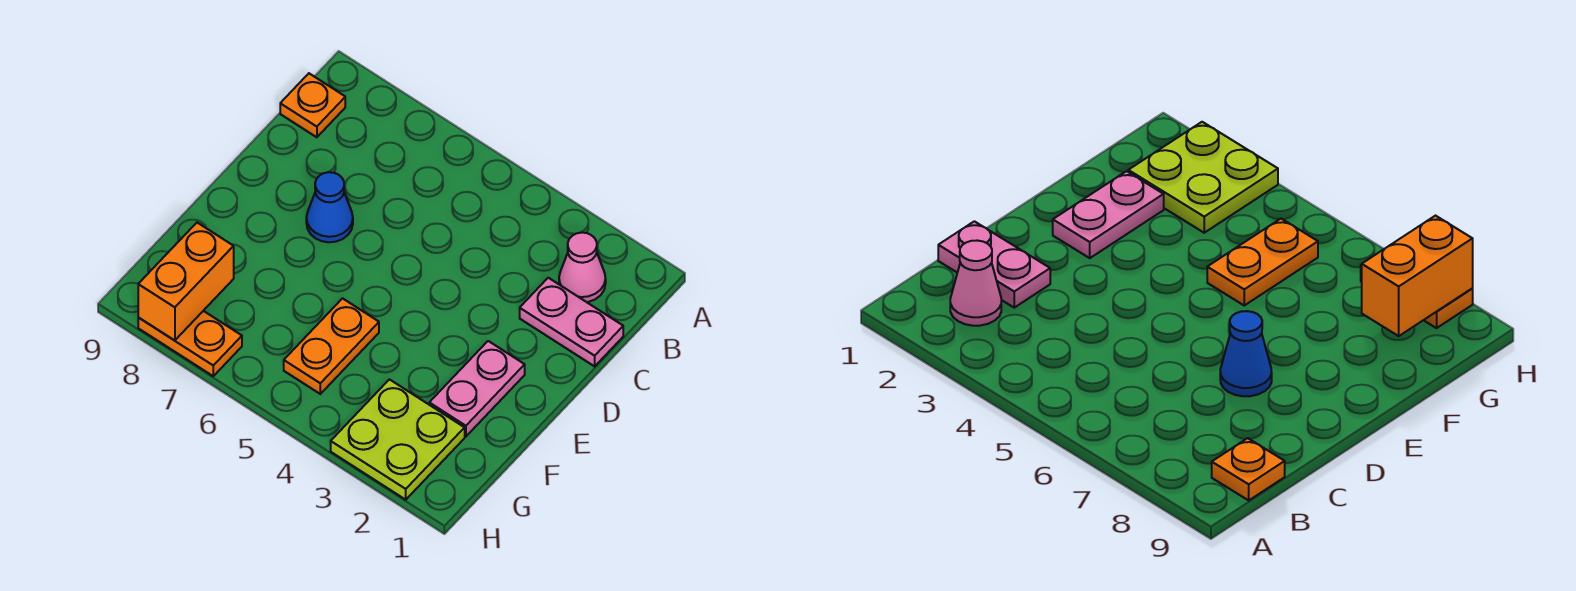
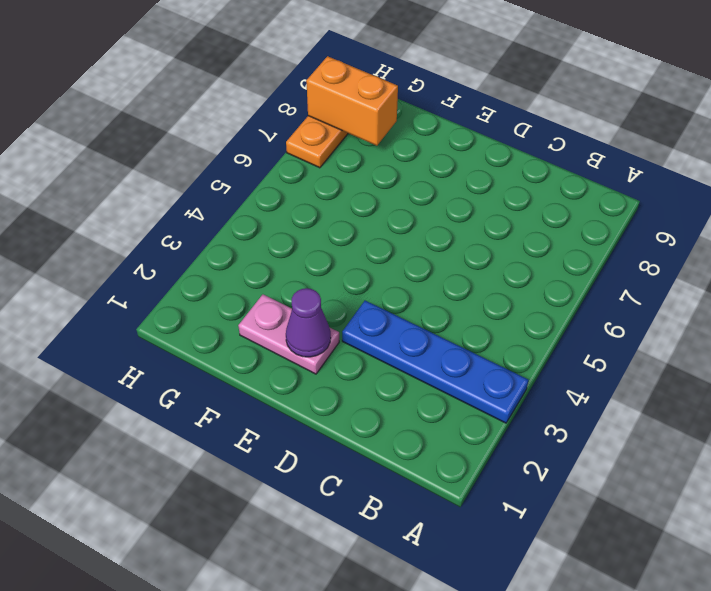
blue plate A3:D3 level 1 -> none
purple cone E2 level 2 -> none
none -> pink cone B2 level 1
none -> orange plate B9 level 1

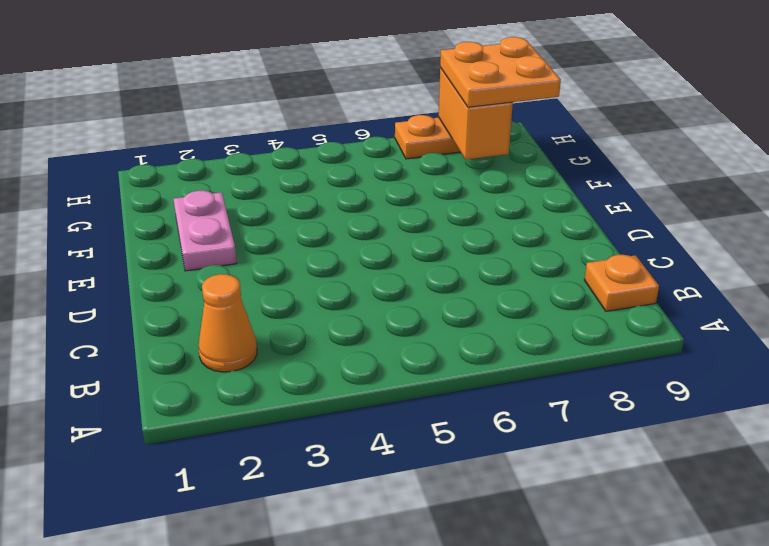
orange cone B2 level 1 -> pink cone B2 level 1
orange plate G8:H9 level 3 -> none
none -> pink plate C1:C2 level 1
none -> blue cone D7 level 1

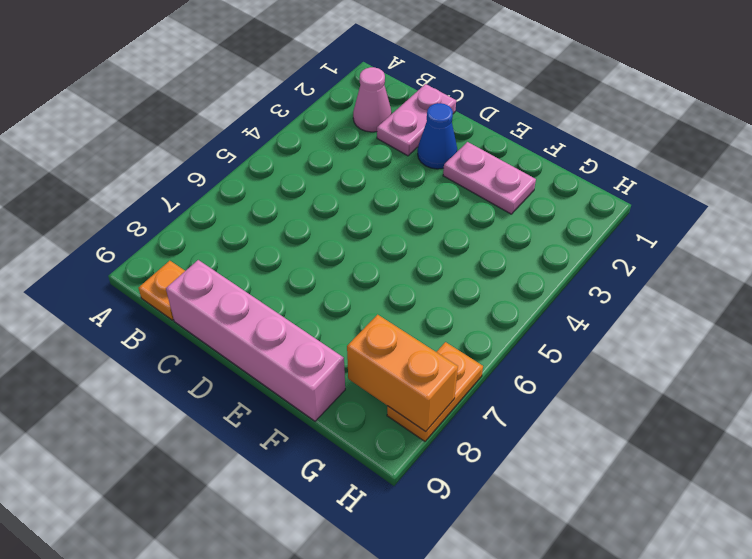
pink brick C9:F9 level 1 -> none
blue cone D2 level 1 -> blue cone D7 level 1
none -> orange plate F5:G5 level 1
none -> lime plate G2:H3 level 1

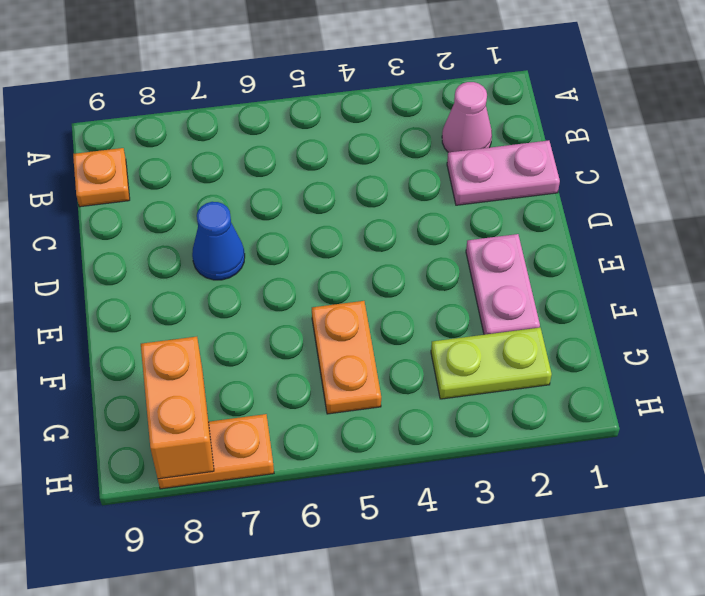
lime plate G2:G3 level 1 -> lime plate G2:H3 level 1

